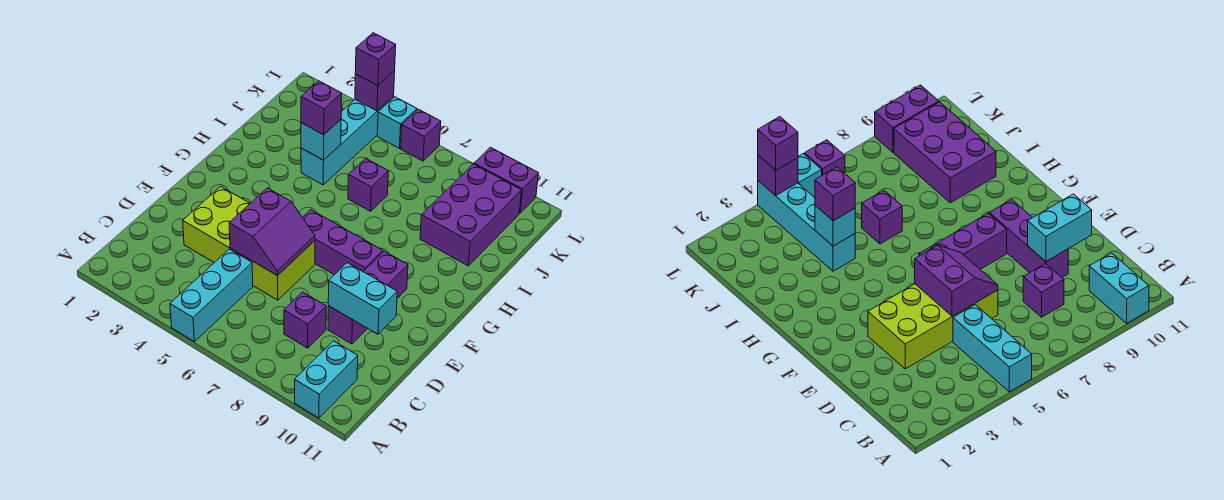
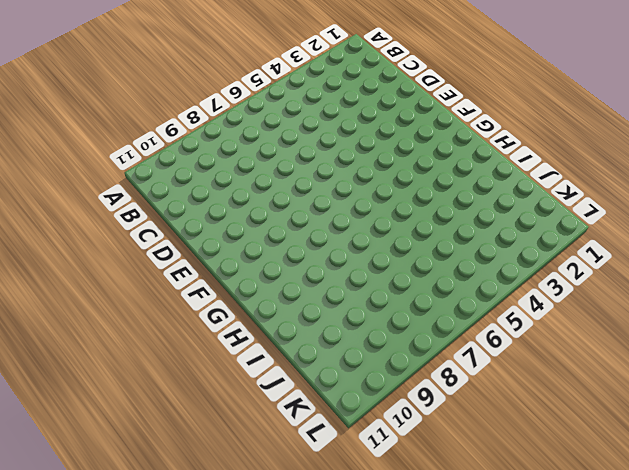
none -> cyan brick A5:C5 level 1
none -> cyan brick A10:B10 level 1
none -> purple brick C8 level 1

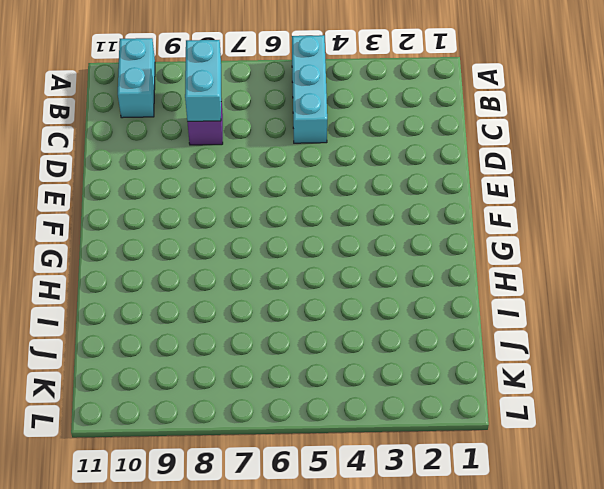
cyan brick B8:C8 level 2 -> cyan brick D9:D10 level 2
none -> lime brick D3:E6 level 1
none -> purple brick D9:F9 level 1
none -> purple brick F6:F8 level 1

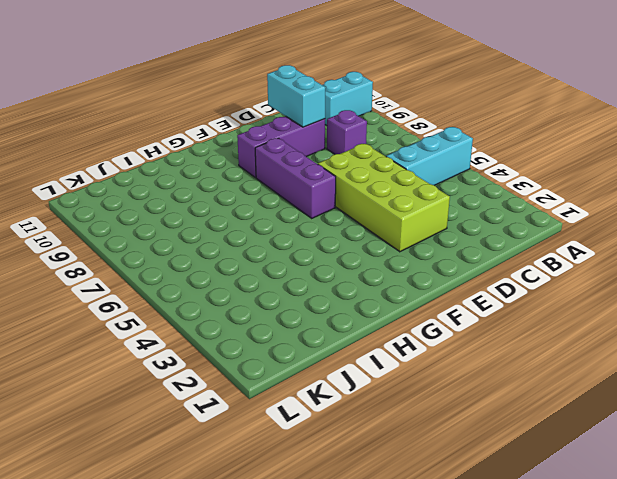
none -> cyan brick I4:L4 level 1
none -> purple brick I6 level 1
none -> purple brick I9:K10 level 1

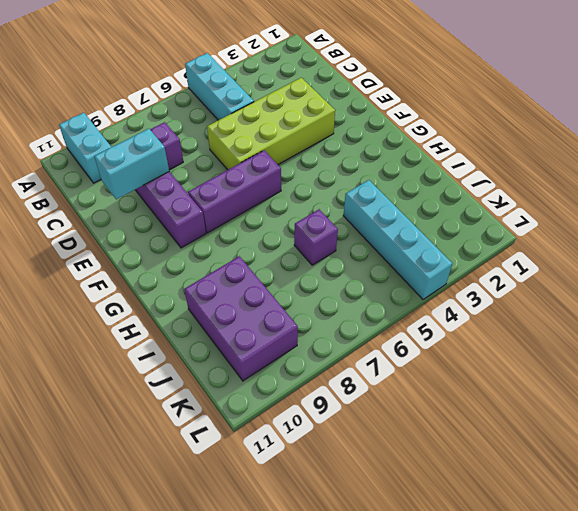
none -> cyan brick L5 level 1
none -> purple brick L6 level 1
none -> purple brick L9:L10 level 1

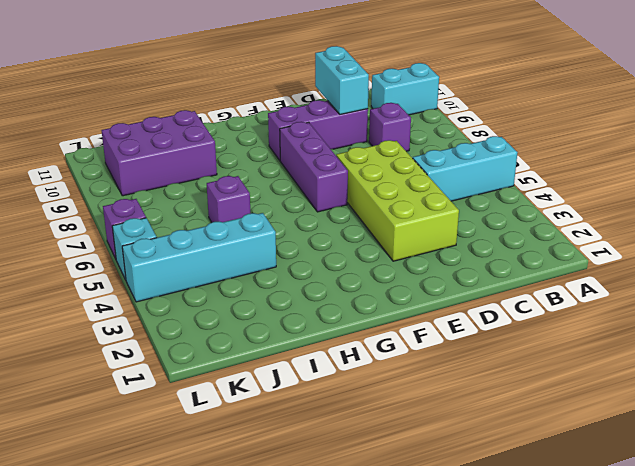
none -> purple brick L9:L10 level 1
none -> purple slope D5:E6 level 2 top 5
none -> cyan brick I4 level 2

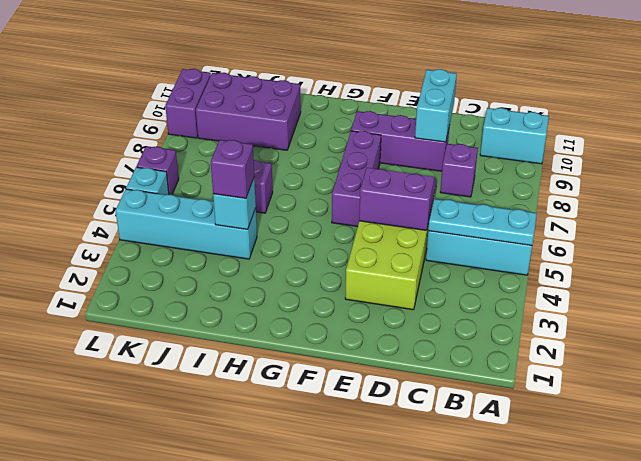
cyan plate A5:C5 level 2 -> none
none -> purple brick L4 level 2
none -> purple brick L4 level 3

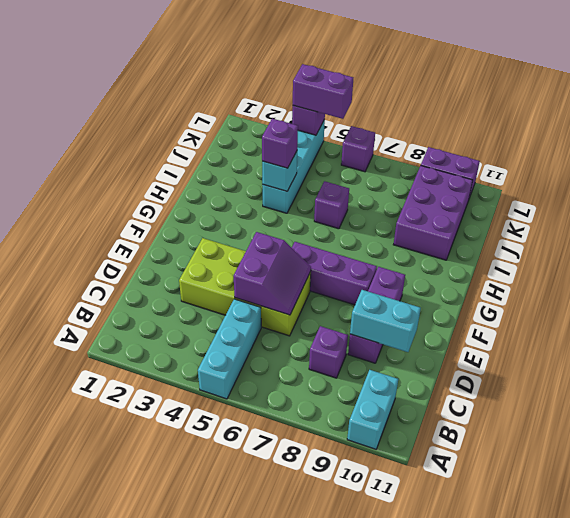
purple brick L4:L5 level 3 -> purple brick L4 level 3
none -> cyan brick L5 level 1

